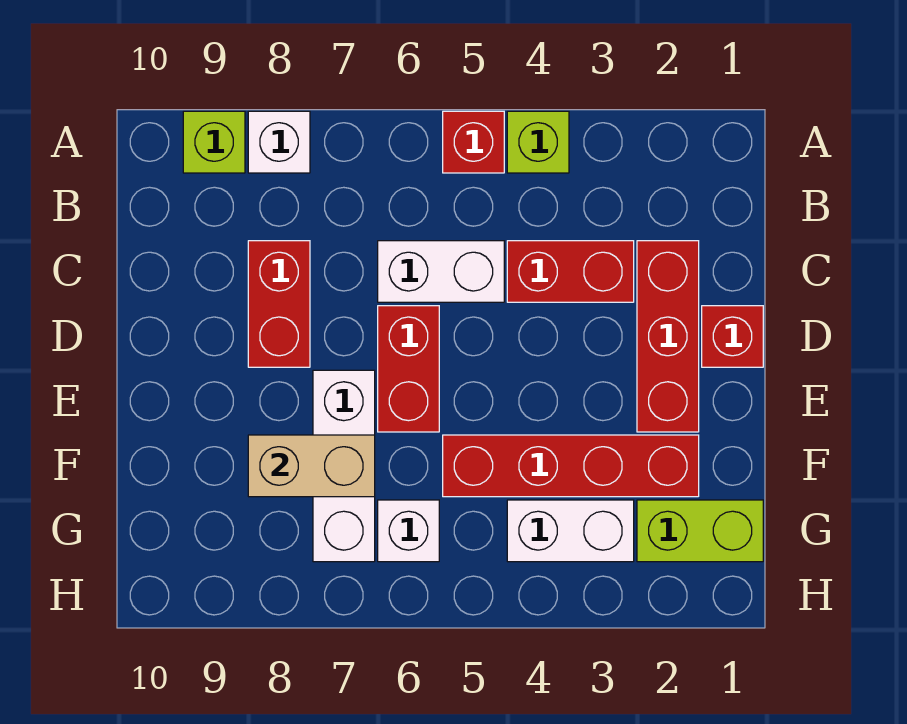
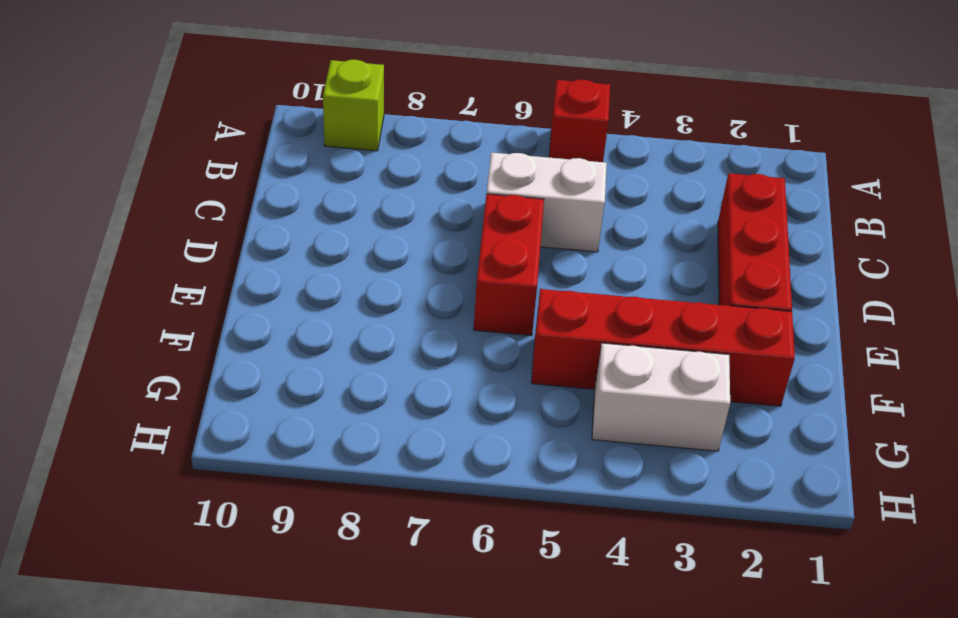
none -> lime brick A4 level 1
none -> white brick A8 level 1
none -> red brick C3:C4 level 1

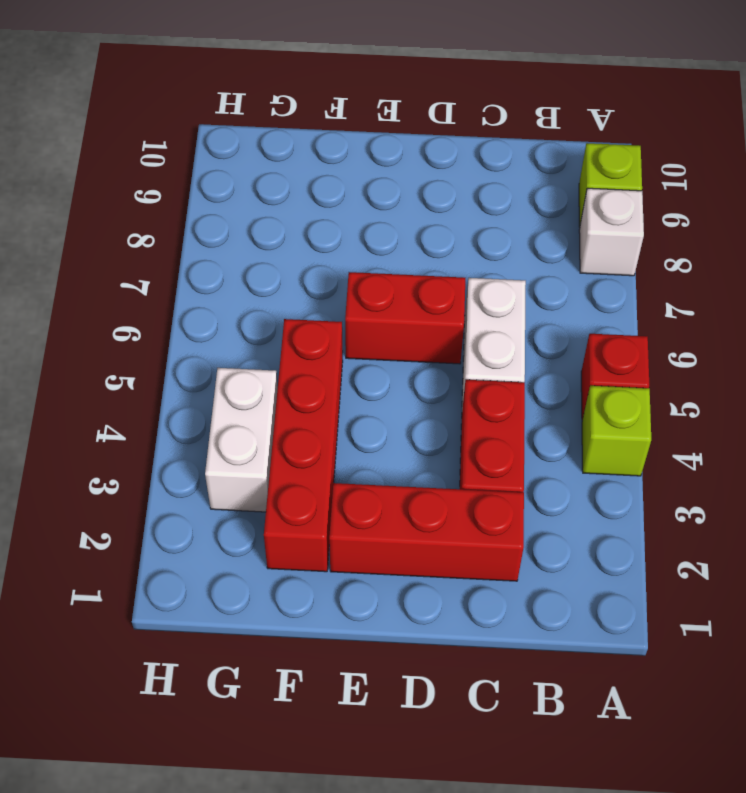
none -> red brick C8:D8 level 1
none -> red brick D1 level 1
none -> white brick E7:G7 level 1

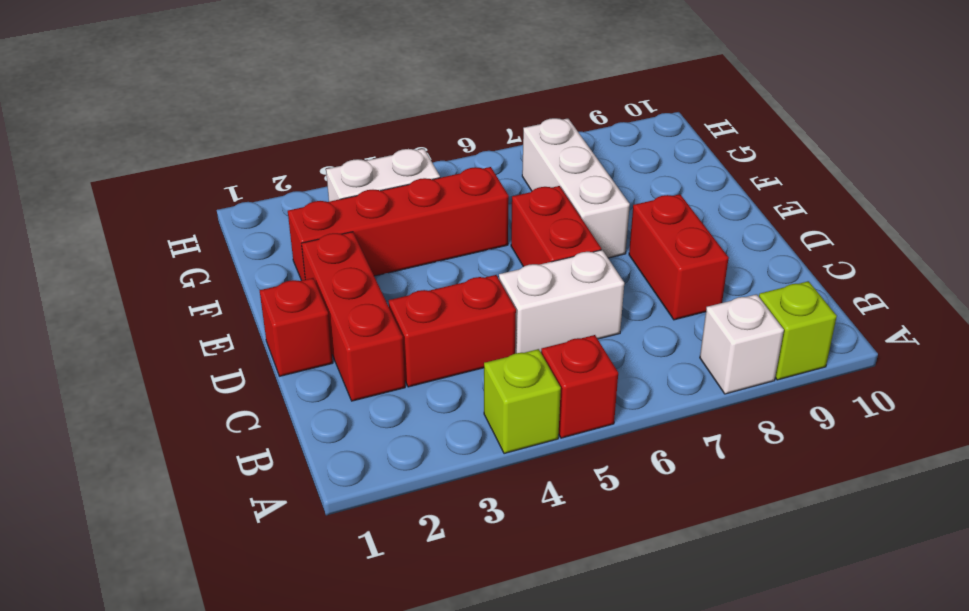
none -> lime brick G1:G2 level 1
none -> white brick G6 level 1
none -> tan brick F7:F8 level 2

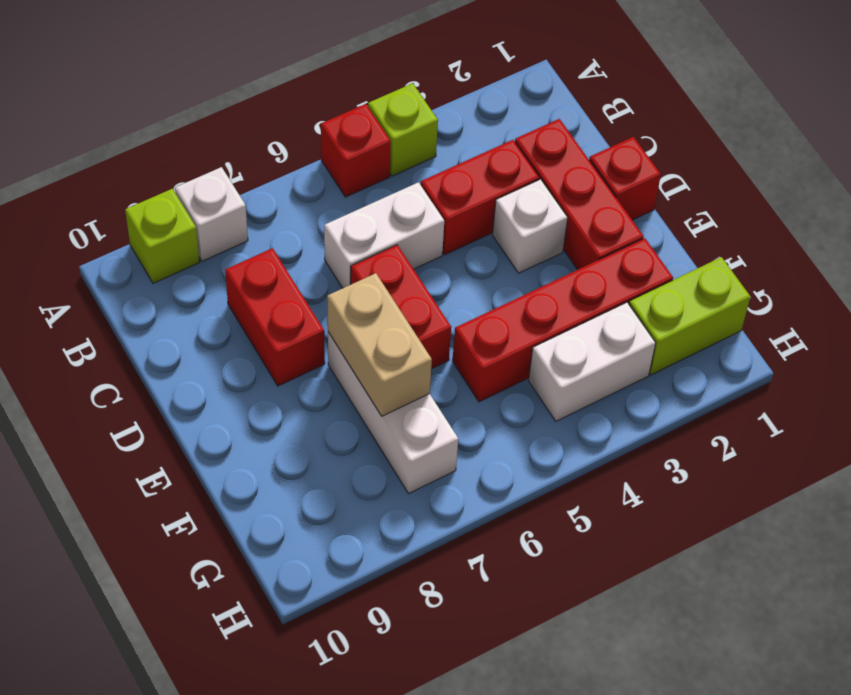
white brick D3 level 1 -> white brick G6 level 1
tan brick E7:F7 level 2 -> tan brick F7:F8 level 2

